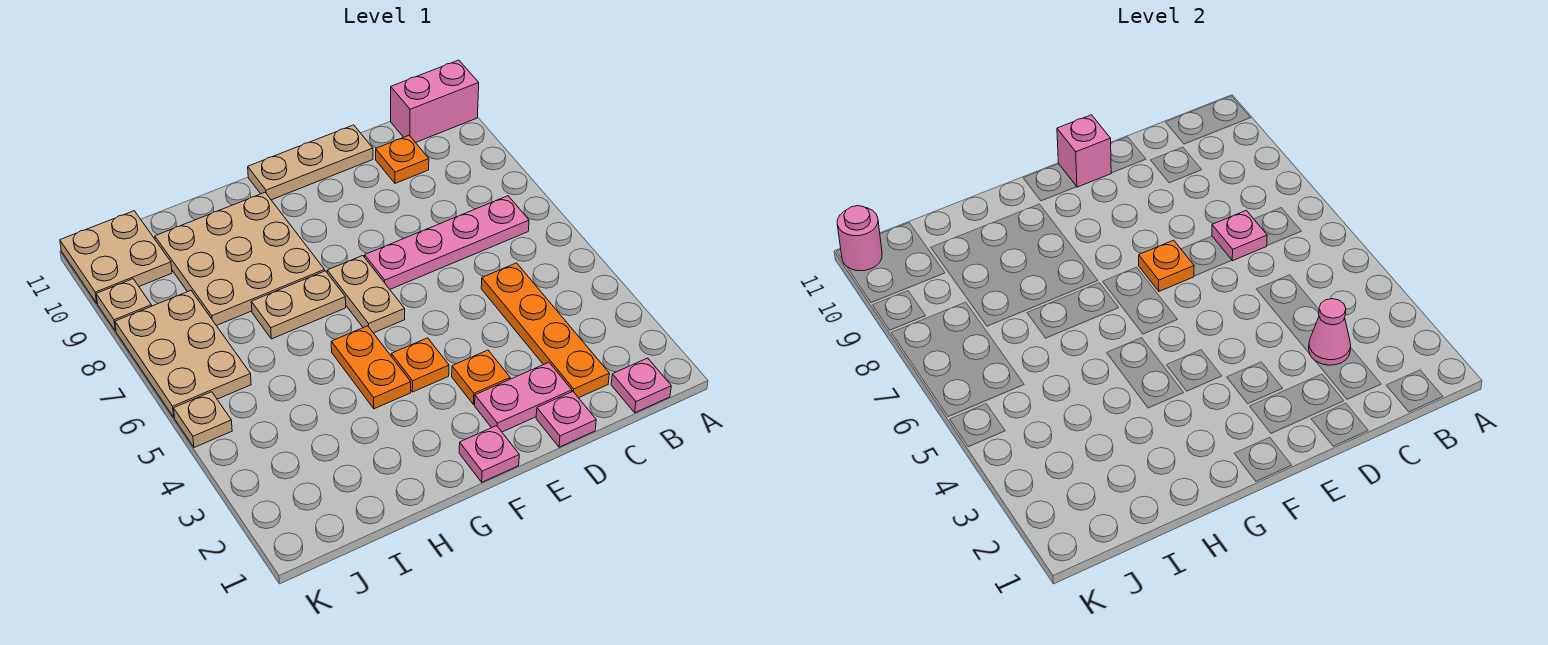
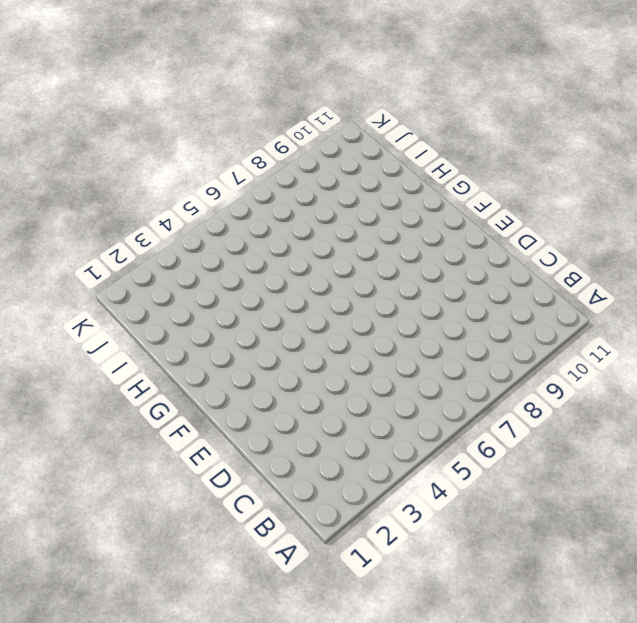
none -> pink brick A11:B11 level 1
none -> pink plate B1 level 1
none -> pink plate B7:E7 level 1

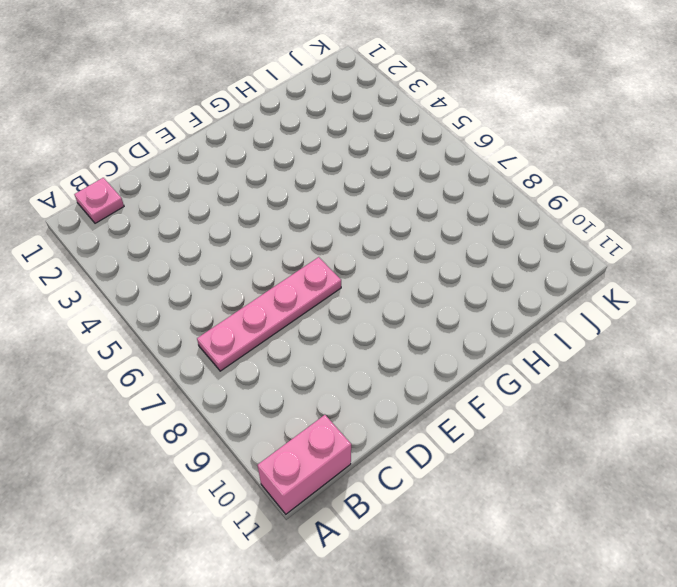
none -> orange plate C2:C5 level 1
none -> orange plate C10 level 1
none -> pink plate D1 level 1

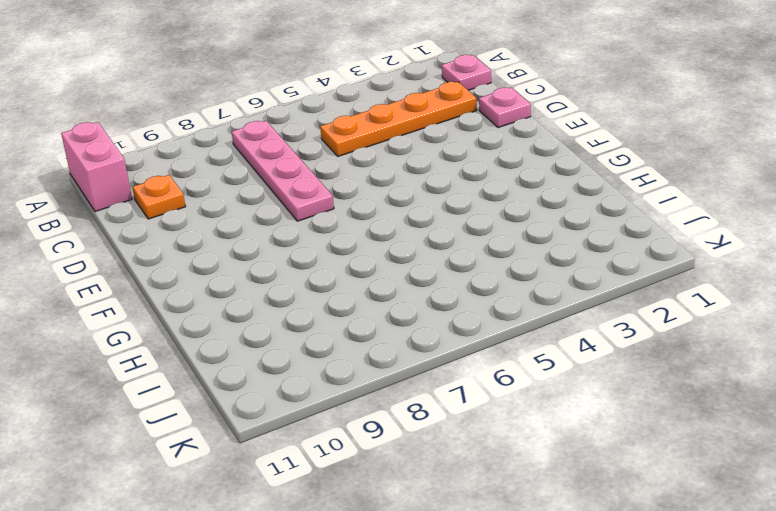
none -> pink plate D2:E2 level 1
none -> tan plate D11:F11 level 1
none -> orange plate E3 level 1

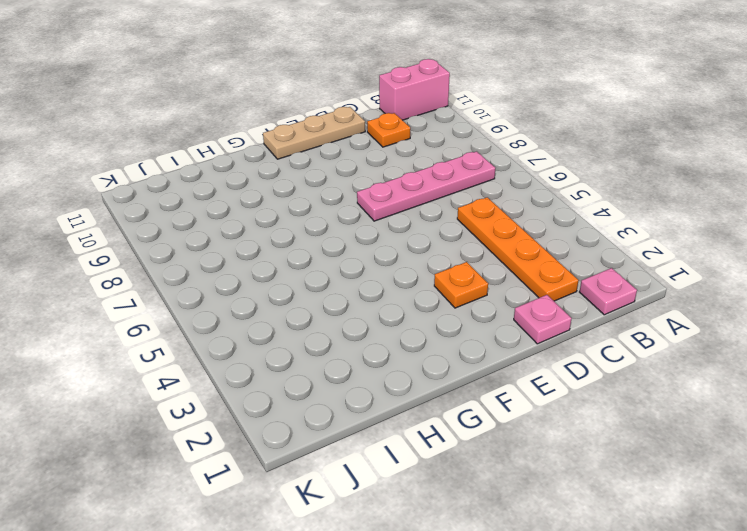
none -> pink plate D2:E2 level 1
none -> pink plate F1 level 1
none -> orange plate F4 level 1

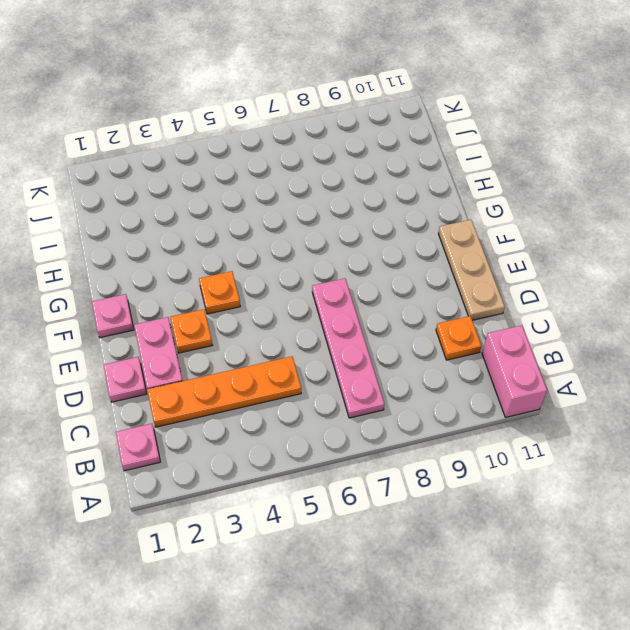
none -> tan plate F6:F7 level 1
none -> orange plate G4:G5 level 1
none -> tan plate G7:H7 level 1

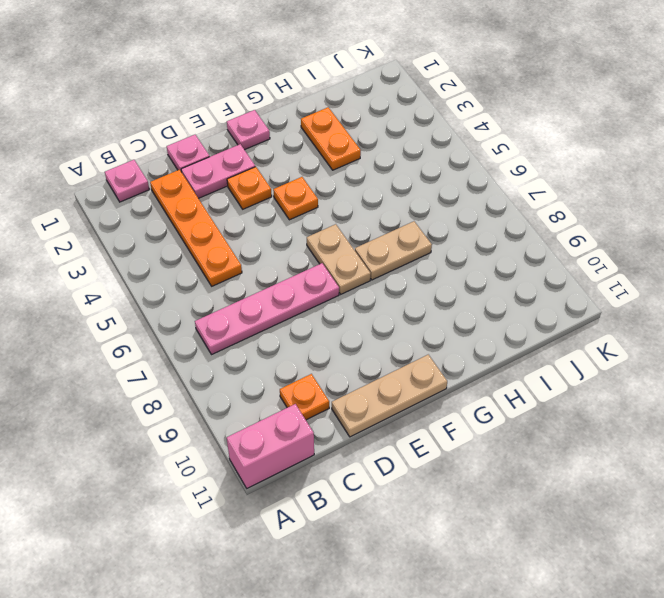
orange plate H2:H3 level 1 -> orange plate G4:G5 level 1
none -> tan plate G8:I10 level 1
none -> tan plate J6:K8 level 1
none -> tan plate J10:K11 level 1

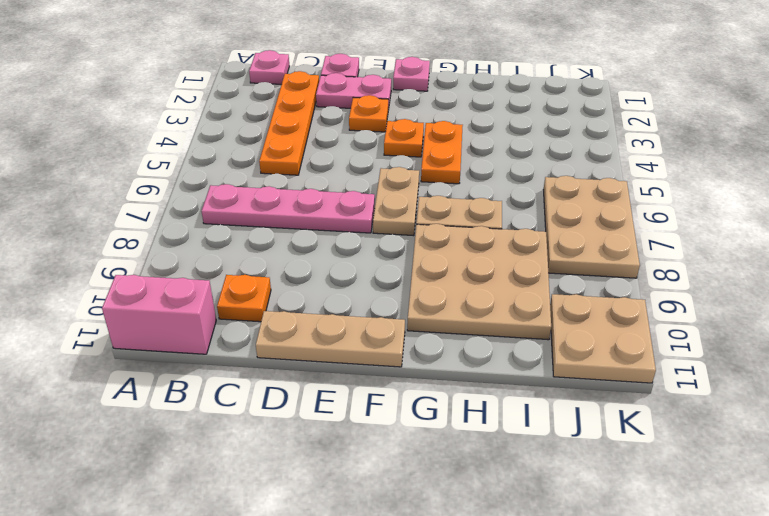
none -> tan plate K5 level 1
none -> tan plate K9 level 1
none -> pink cone C3 level 2

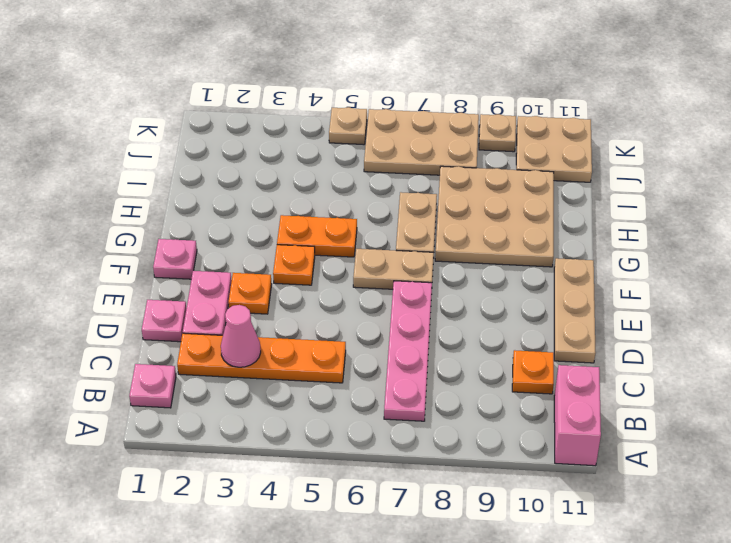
none -> pink plate C7 level 2
none -> orange plate E7 level 2
none -> pink brick E11 level 2

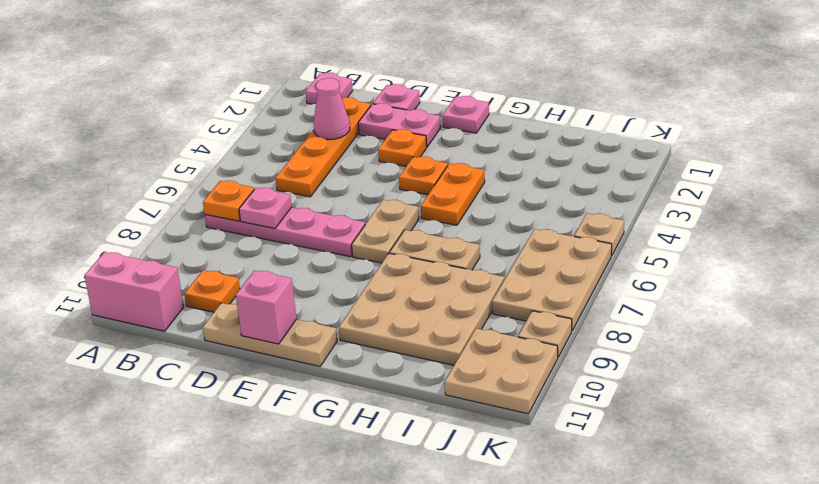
orange plate B7 level 2 -> orange plate E7 level 2
none -> pink round brick K11 level 2

